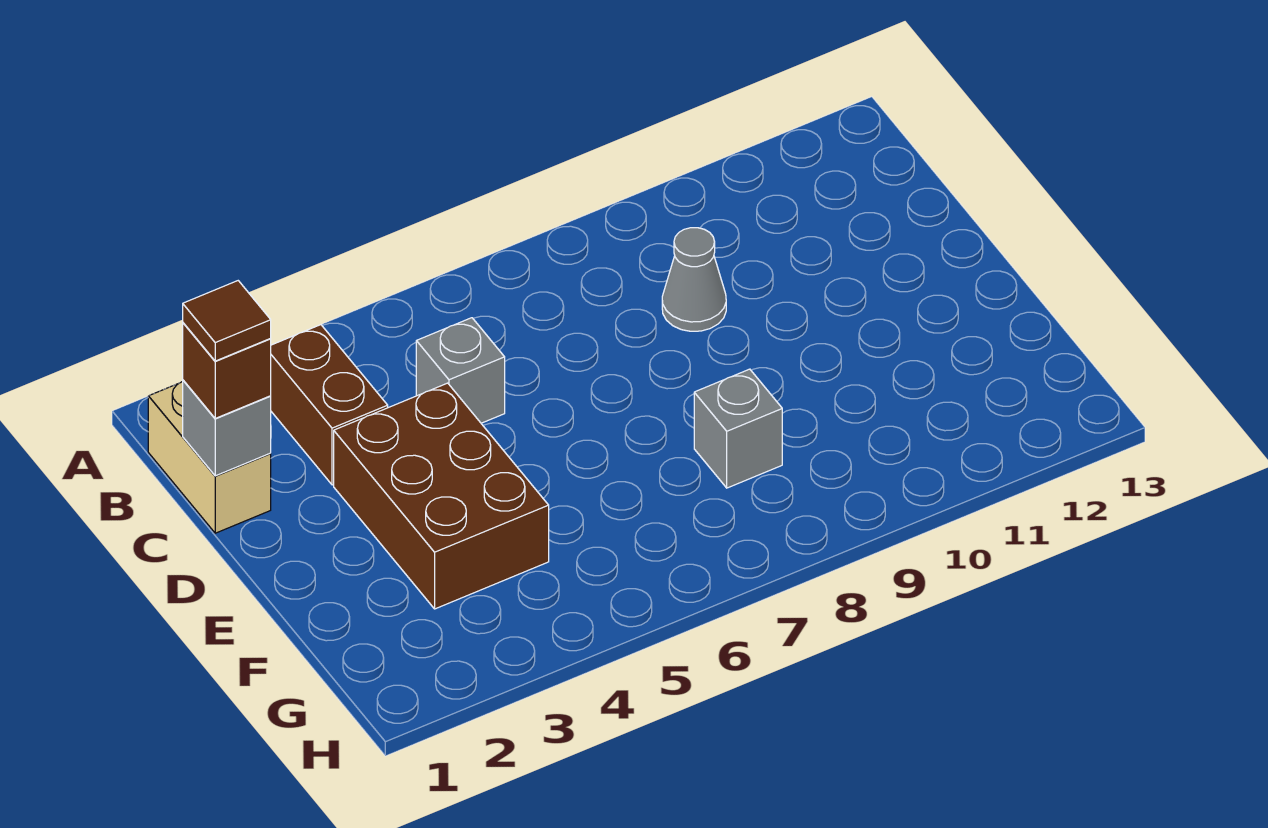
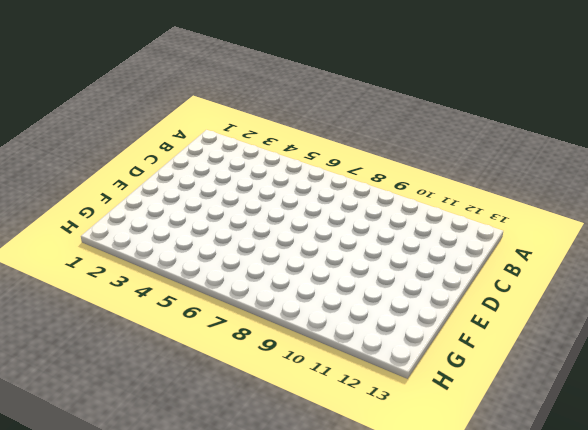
none -> tan brick B1:C1 level 1
none -> brown brick B3:C3 level 1

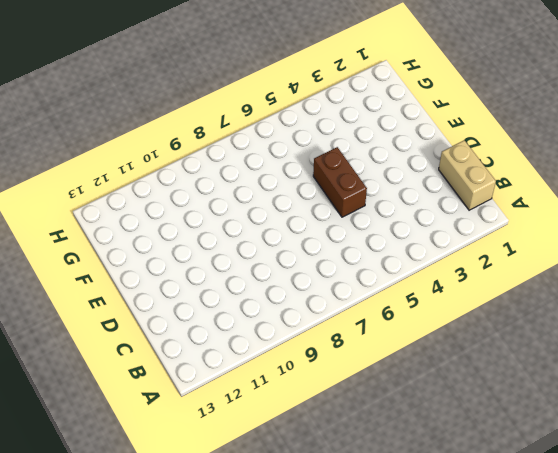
brown brick D5:E5 level 1 -> brown brick B3:C3 level 1
none -> grey brick C5 level 1
none -> grey cone C9 level 1

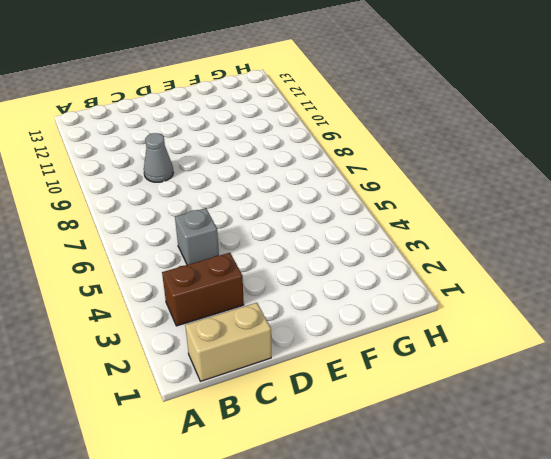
none -> brown brick D3:F4 level 1
none -> grey brick F8 level 1

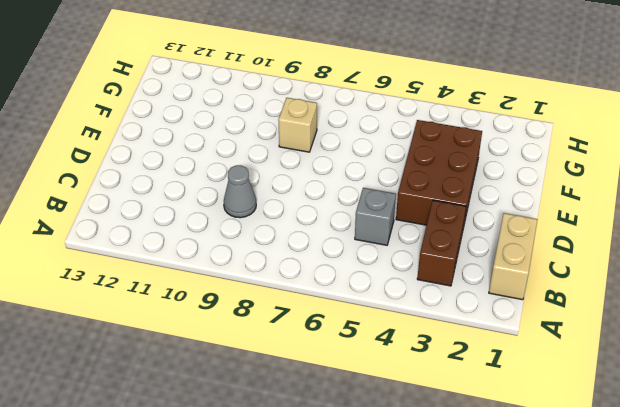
tan brick F8 level 1 -> grey brick F8 level 1
none -> grey brick C1 level 2
none -> brown brick C1 level 3

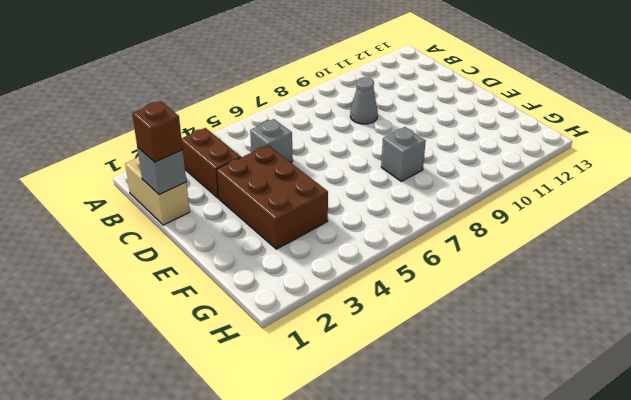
none -> brown tile C1 level 4

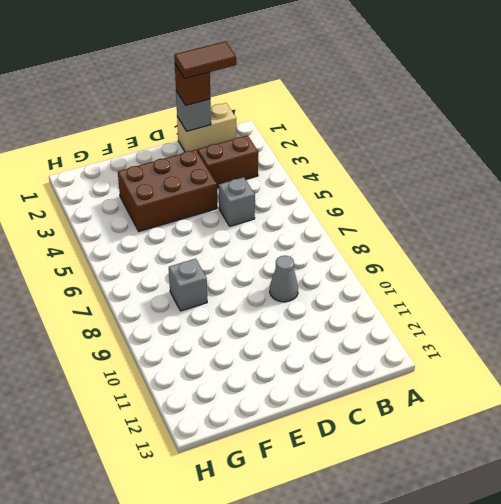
brown tile B1:C1 level 4 -> brown tile C1 level 4

